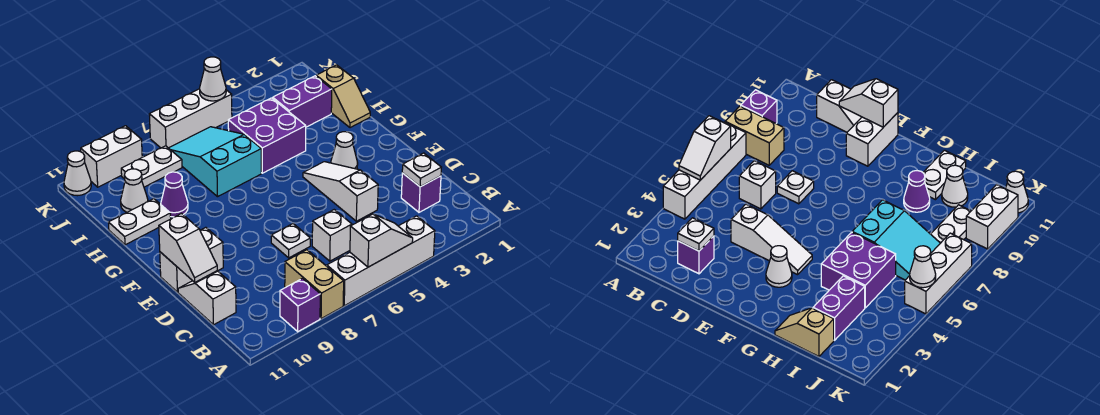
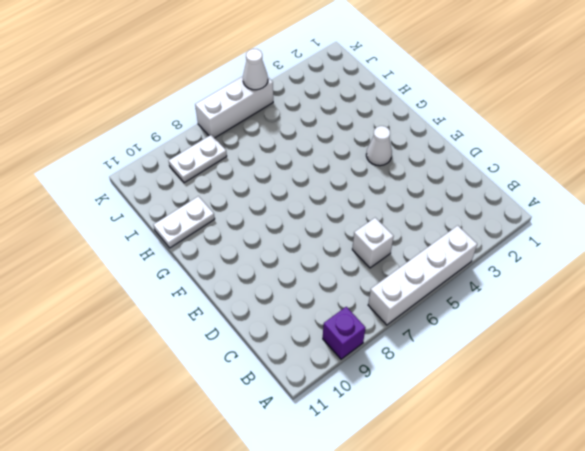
none -> tan brick A8:B8 level 1
none -> purple brick C2 level 1
none -> white slope C11:D11 level 1 top C

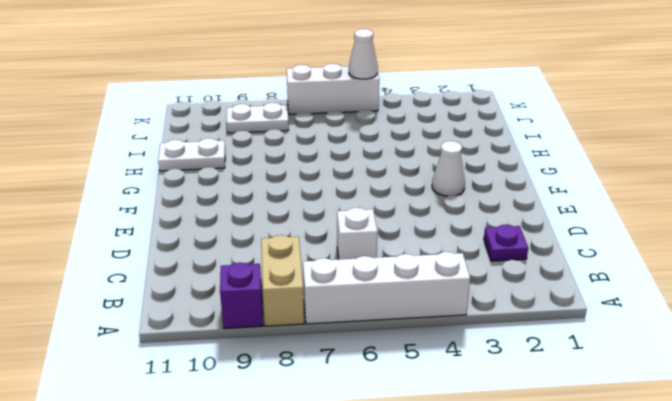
purple plate C2 level 1 -> purple brick C2 level 1
none -> white slope C11:D11 level 1 top C
none -> white slope D4:F4 level 1 top D
none -> white plate D7 level 1

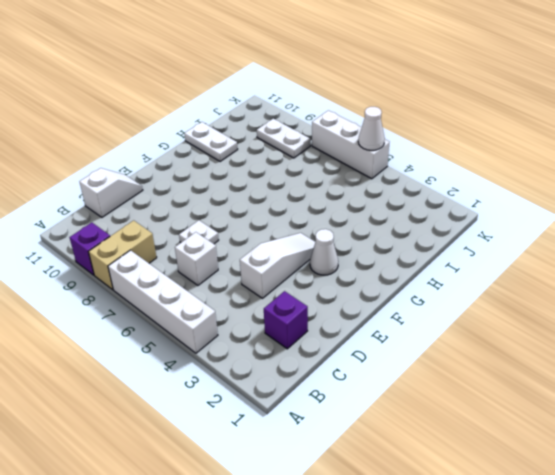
none -> white brick E10:E11 level 1
none -> tan slope H1:I1 level 1 top I
none -> purple brick H4:I5 level 1

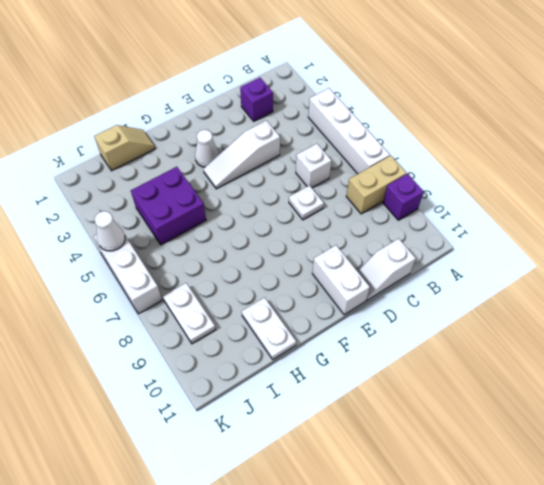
none -> cyan slope H6:J7 level 1 top H
none -> purple cone H9 level 1
none -> purple brick I2:I3 level 1

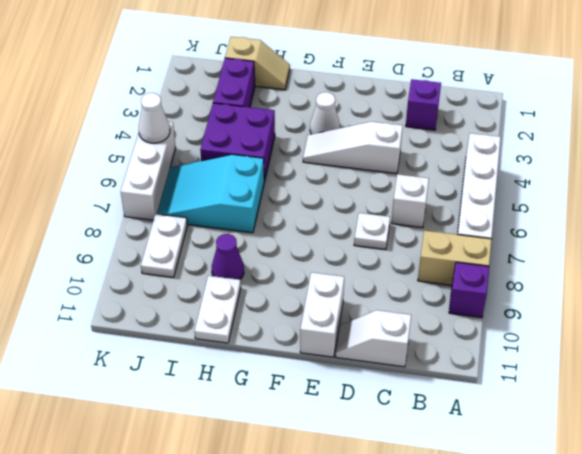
none -> white cone I10 level 1
none -> white brick K9:K10 level 1
none -> white cone K11 level 1

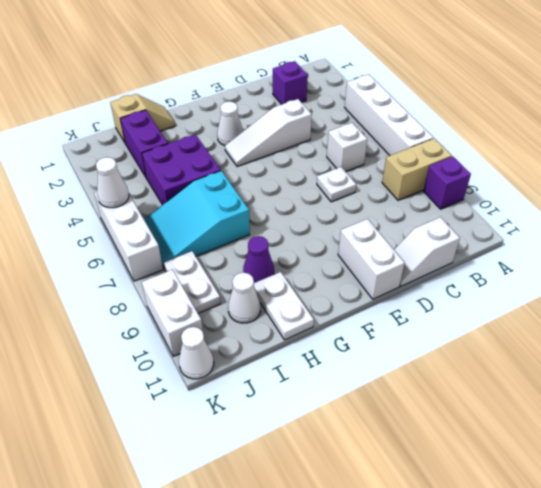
none -> white slope A5:A6 level 2 top 6
none -> white plate C2 level 2
none -> white slope D11:E11 level 2 top E

